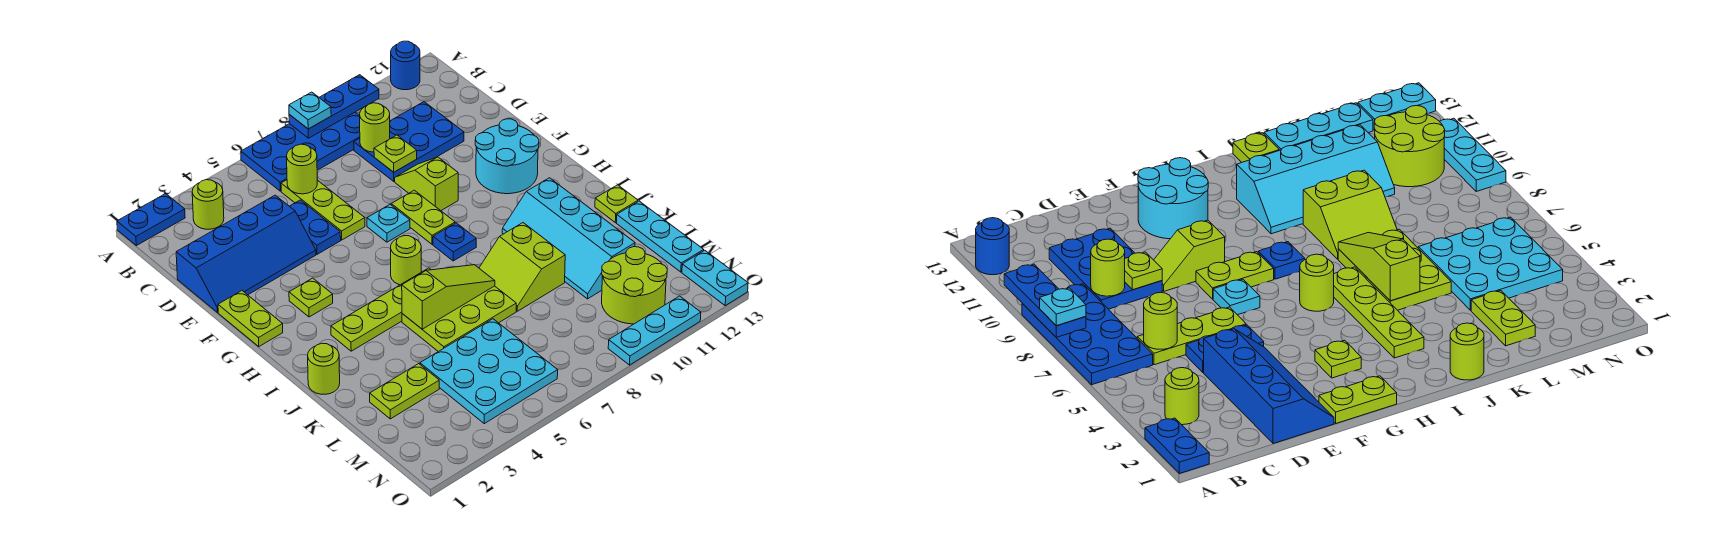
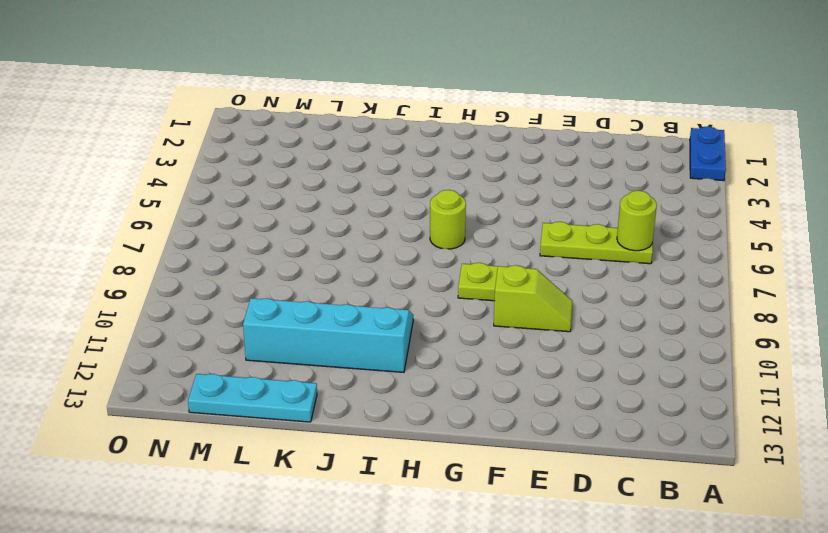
none -> blue plate A6:B9 level 1
none -> blue round brick A12 level 1
none -> lime round brick B3 level 1
none -> blue plate C9:D11 level 1

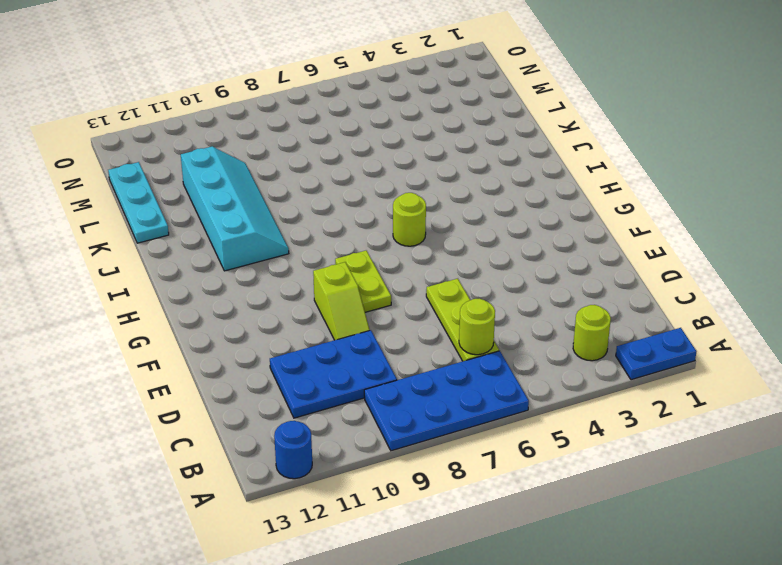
none -> blue slope D1:E4 level 1 top D
none -> blue plate D5:E5 level 1
none -> lime plate F1:G1 level 1
none -> cyan plate F7 level 1

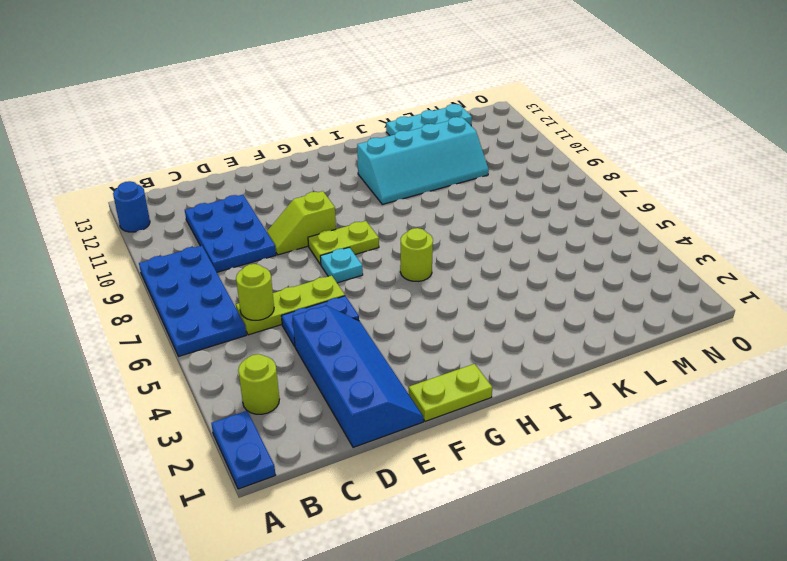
none -> cyan round brick F11:G12 level 1
none -> lime plate G3 level 1
none -> blue plate H8 level 1
none -> lime plate I3:I6 level 1

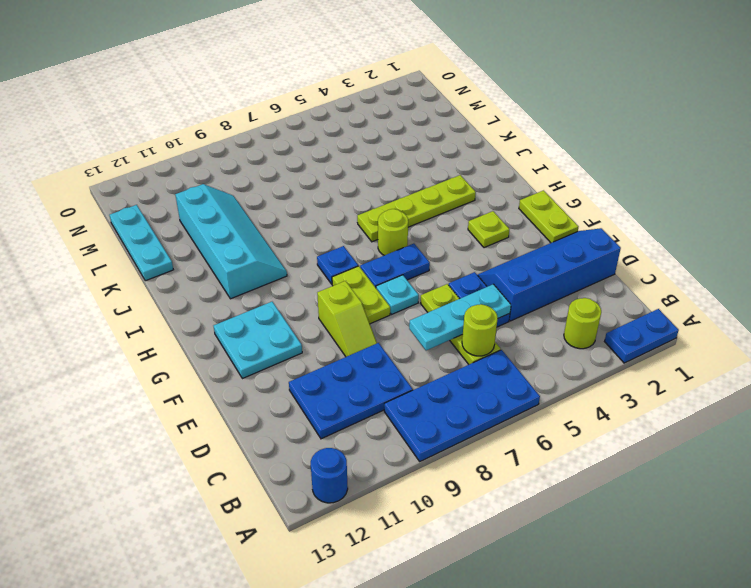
cyan plate D5:D7 level 2 -> cyan plate O9:O11 level 1
cyan plate F11:G12 level 1 -> cyan round brick F11:G12 level 1
blue plate G6:G7 level 1 -> none
none -> lime round brick J1 level 1
none -> lime plate J5:K7 level 1
none -> lime slope J8:K9 level 1 top 9
none -> lime plate J13 level 1

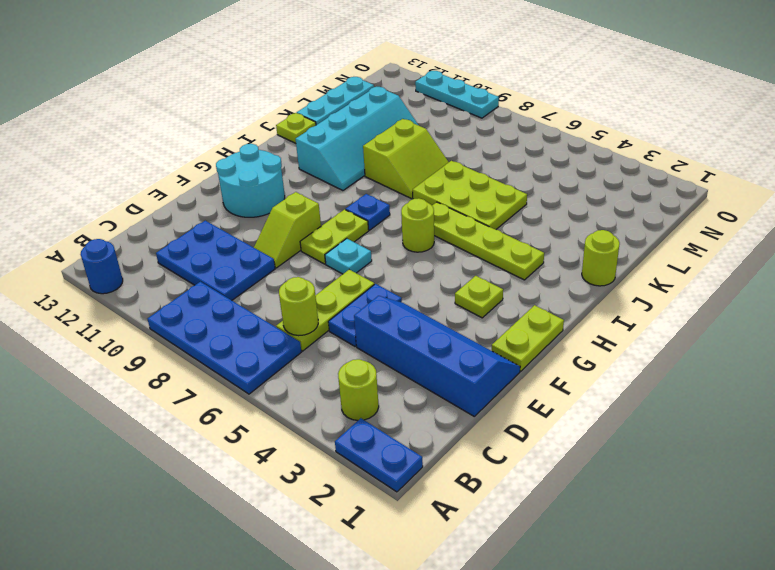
none -> lime plate L2:L3 level 1
none -> cyan plate L4:N6 level 1
none -> lime round brick M10:N11 level 1
none -> cyan plate N13:O13 level 1

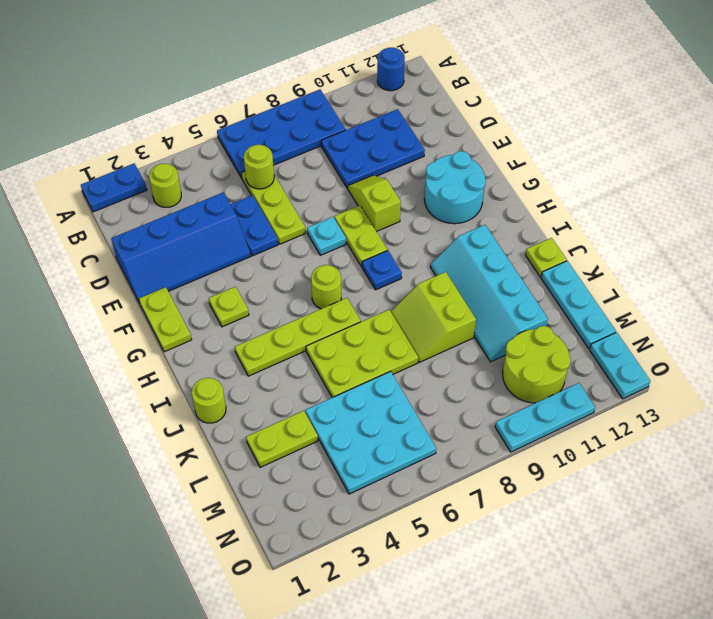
none -> blue plate A8:A10 level 2
none -> lime round brick C9 level 2
none -> lime plate D9 level 2
none -> lime slope J5:J7 level 2 top 5

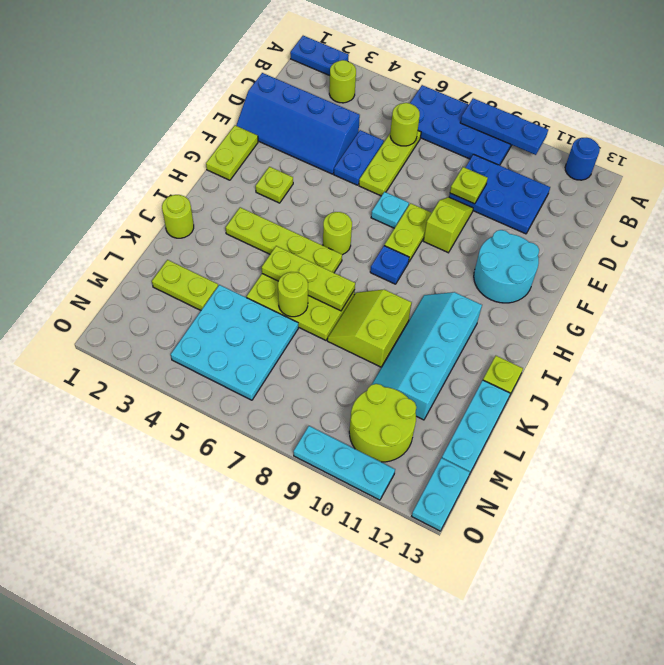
lime plate J5:J7 level 2 -> lime slope J5:J7 level 2 top 5
lime round brick K6 level 2 -> lime round brick C9 level 2
none -> cyan plate A8 level 3

